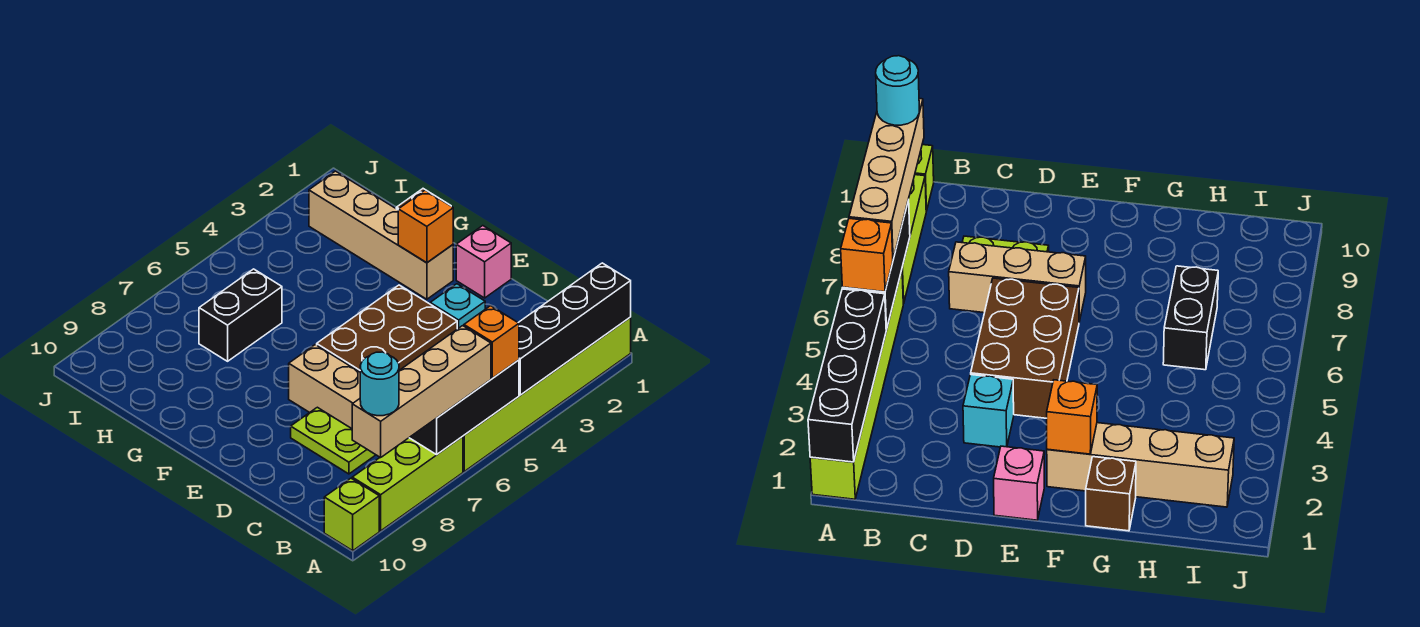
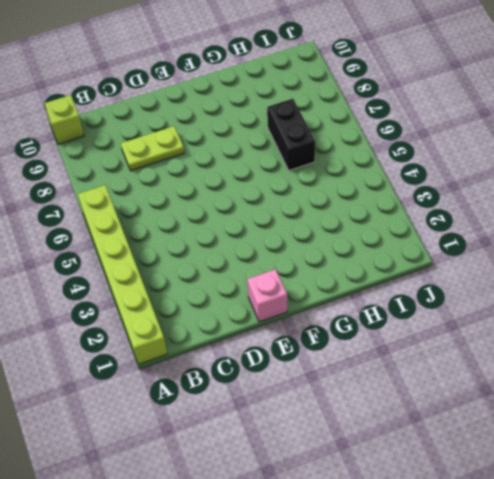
none -> lime brick A7:A9 level 1
none -> tan brick C7:E7 level 1
none -> cyan brick D3 level 1

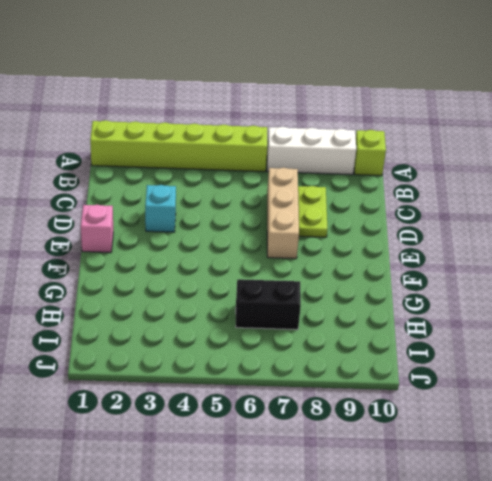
white brick A7:A9 level 1 -> lime brick A7:A9 level 1
none -> brown brick D4:E6 level 1
none -> tan brick F2:I2 level 1
none -> brown brick G1 level 1

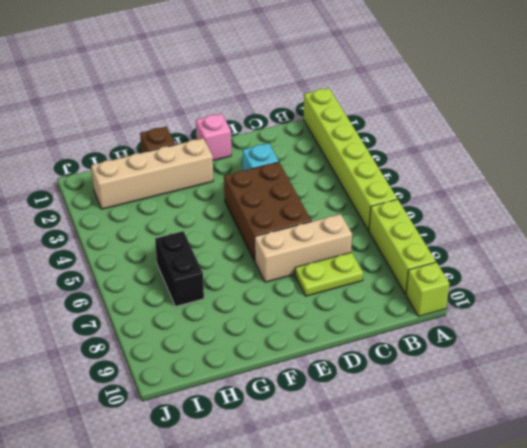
none -> black brick A1:A4 level 2
none -> black brick A5:A7 level 2
none -> orange brick F2 level 2

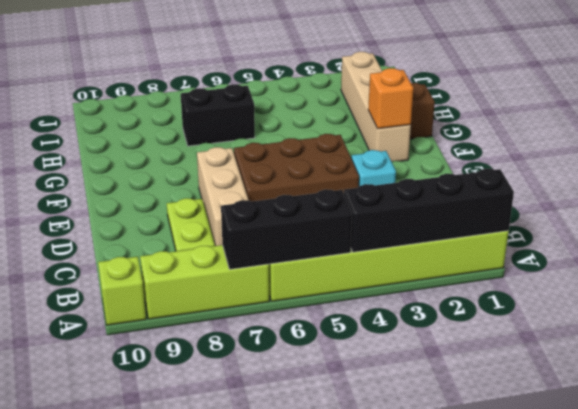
none -> pink brick E1 level 1
none -> orange brick A5 level 3
none -> tan brick A6:A9 level 3

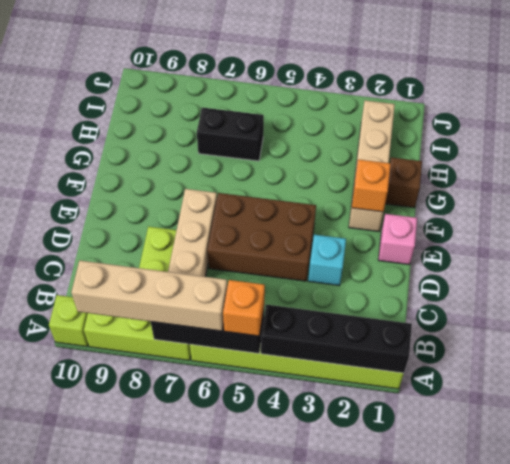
none -> cyan round brick A9 level 4

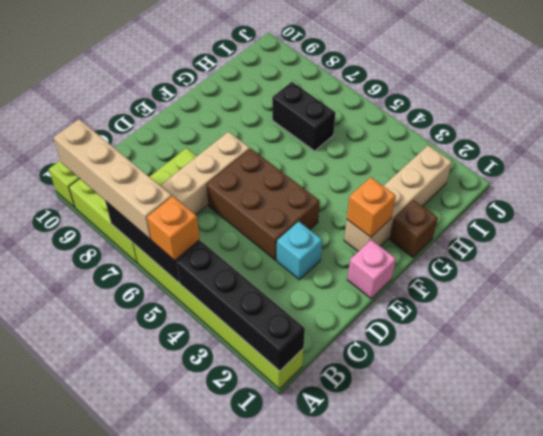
none -> cyan round brick A9 level 4

